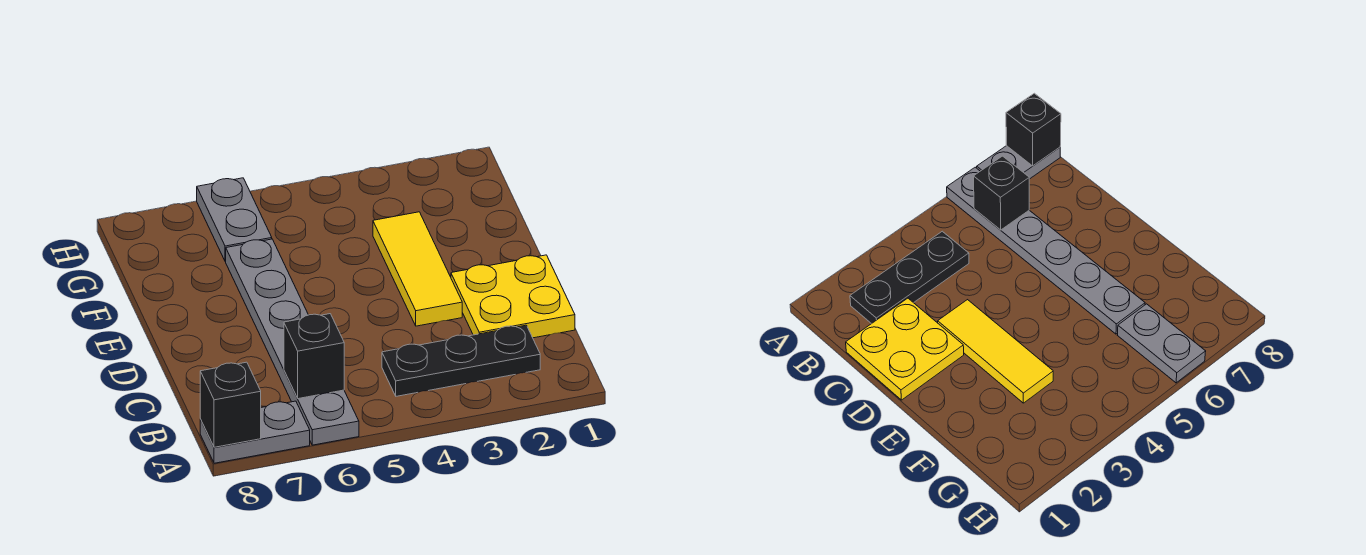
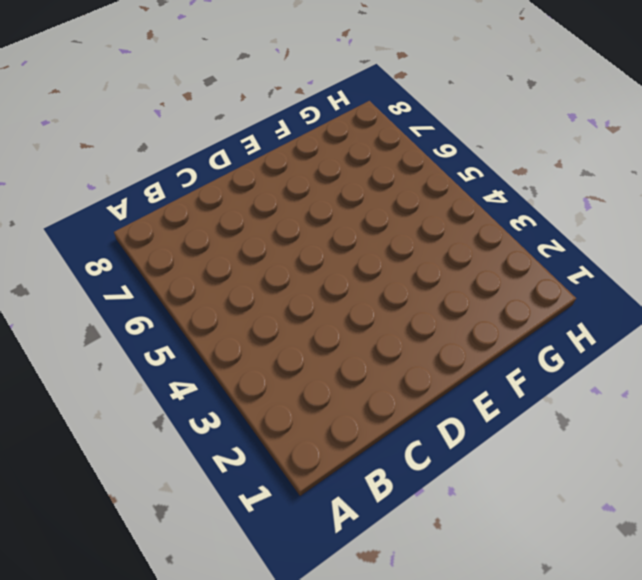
none -> grey plate A6:F6 level 1
none -> grey plate A7:A8 level 1

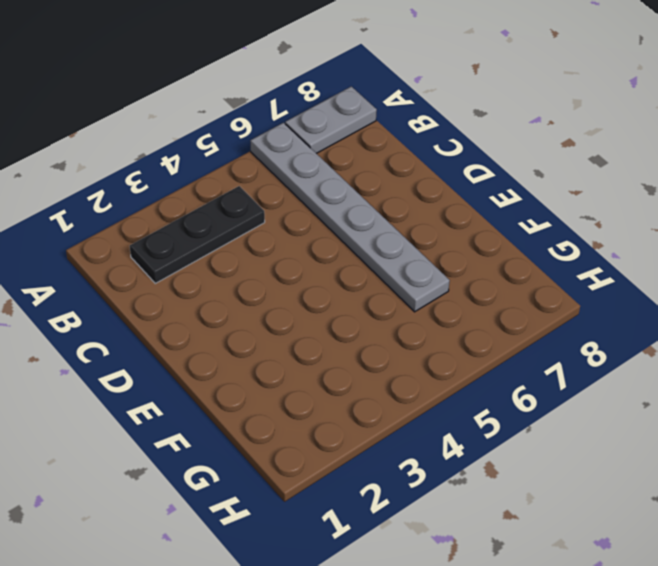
none -> yellow plate C1:D2 level 1
none -> yellow tile D3:F3 level 1

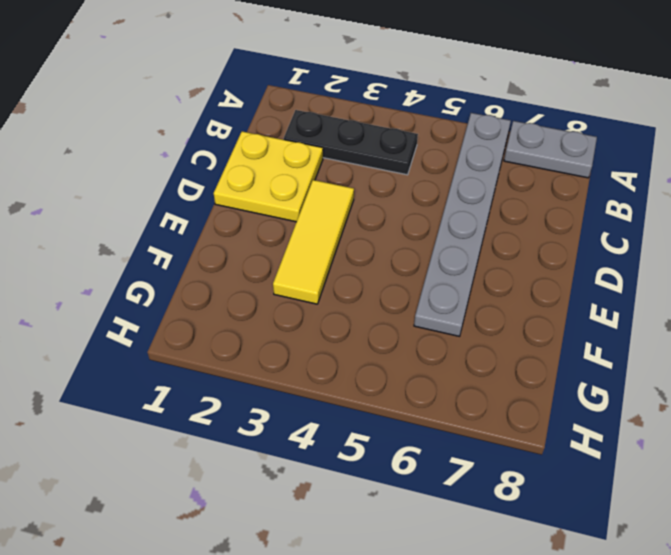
none -> grey plate G6:H6 level 1
none -> black brick A8 level 2

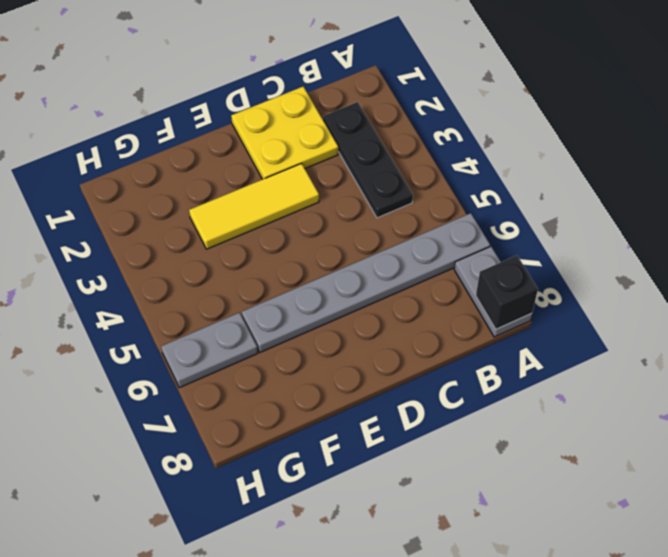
none -> black brick B6 level 2

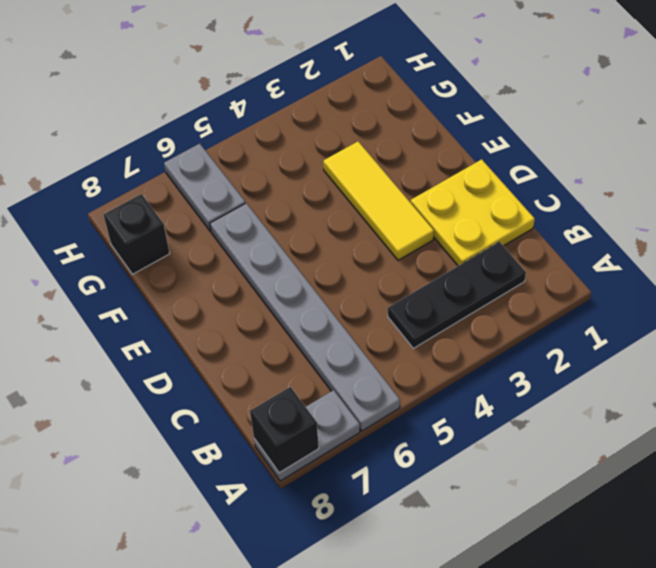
black brick G8 level 1 -> black brick B6 level 2

